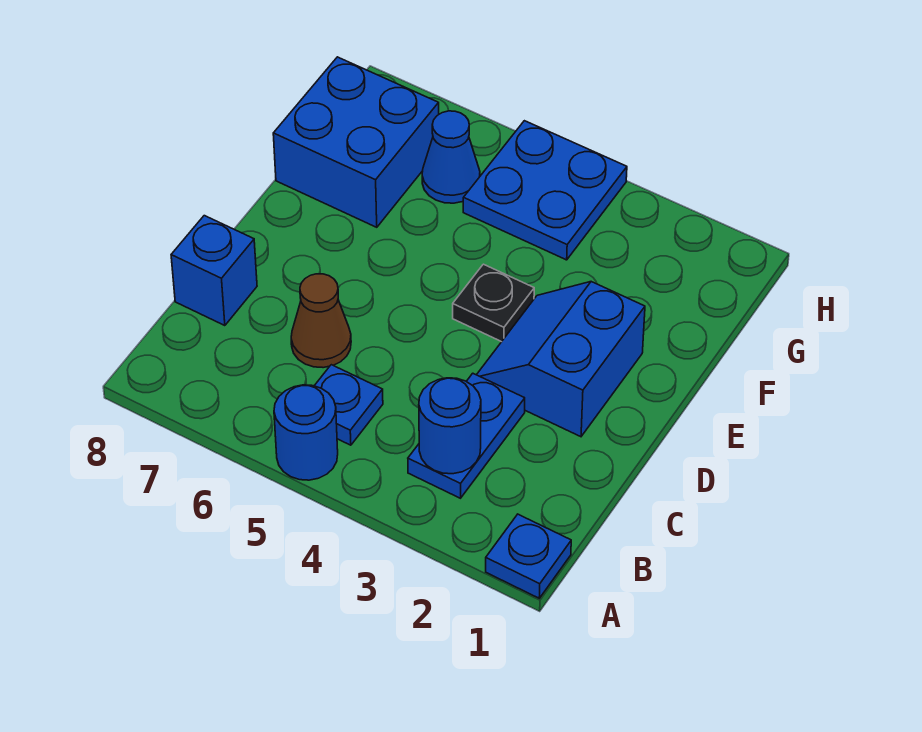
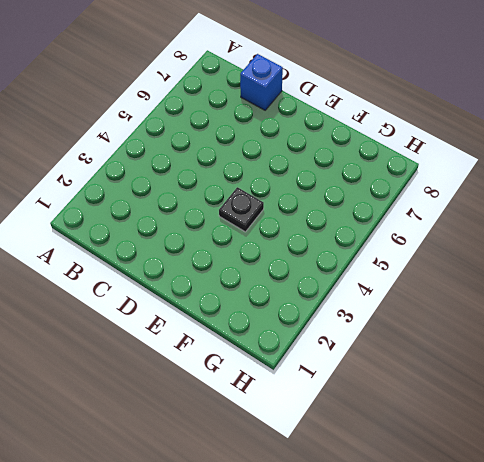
none -> blue plate A1 level 1
none -> blue round brick A5 level 1
none -> blue plate B3:C3 level 1

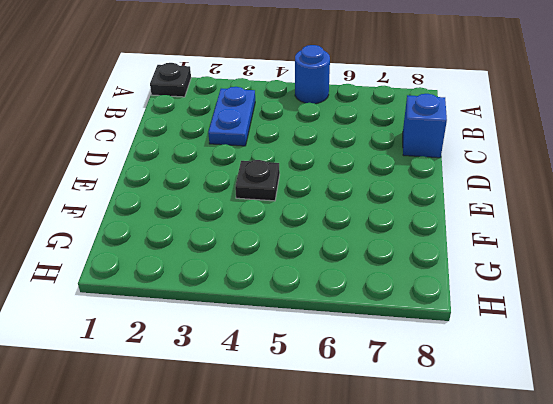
black plate A1 level 1 -> blue plate A1 level 1
none -> blue plate B5 level 1
none -> brown cone C6 level 1
none -> blue slope D2:E3 level 1 top 2

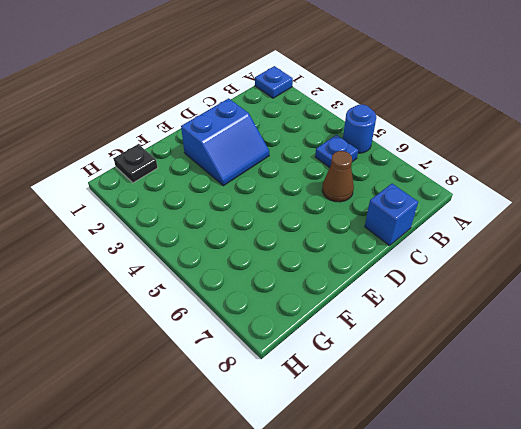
black plate G1 level 1 -> black plate E4 level 1
none -> blue plate B3:C3 level 1
none -> blue brick F7:G8 level 1
none -> blue plate G4:H5 level 1

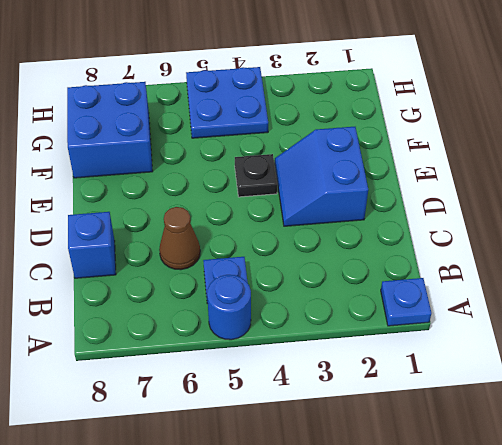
none -> blue plate B3:C3 level 1
none -> blue cone G6 level 1
none -> blue round brick B3 level 2

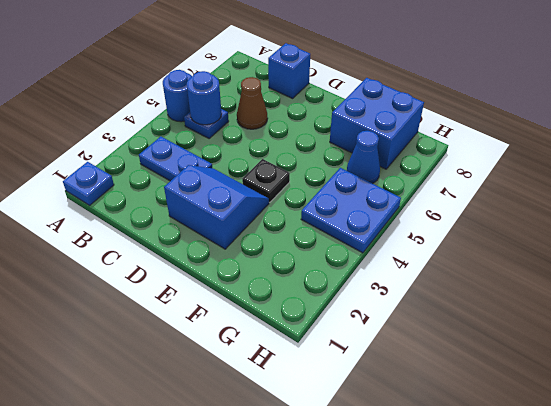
blue round brick B5 level 2 -> blue round brick B3 level 2

